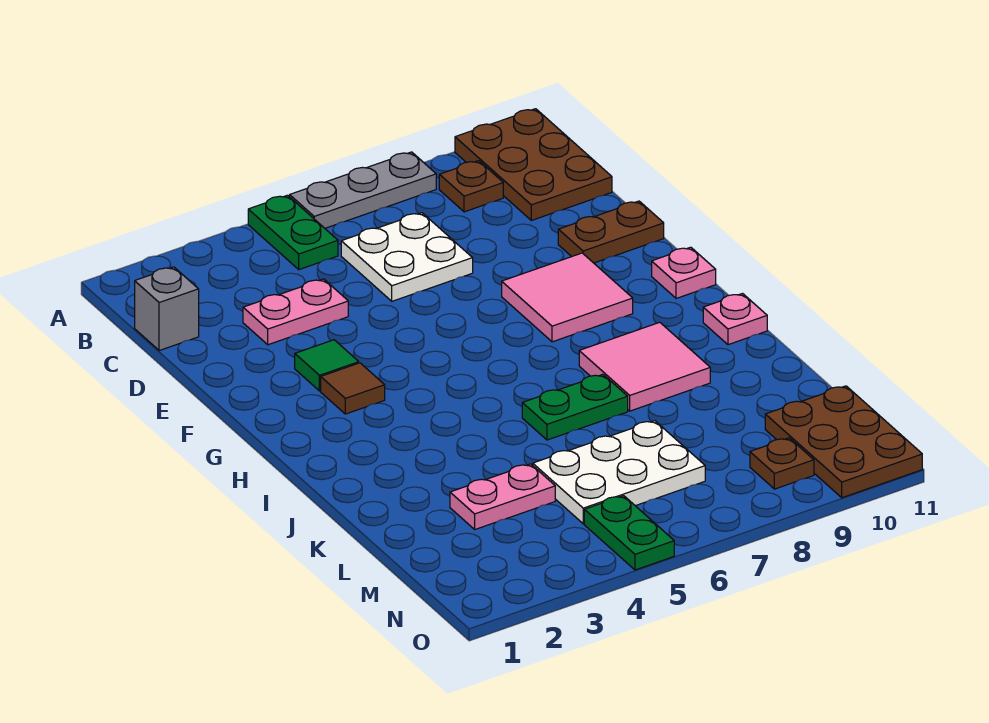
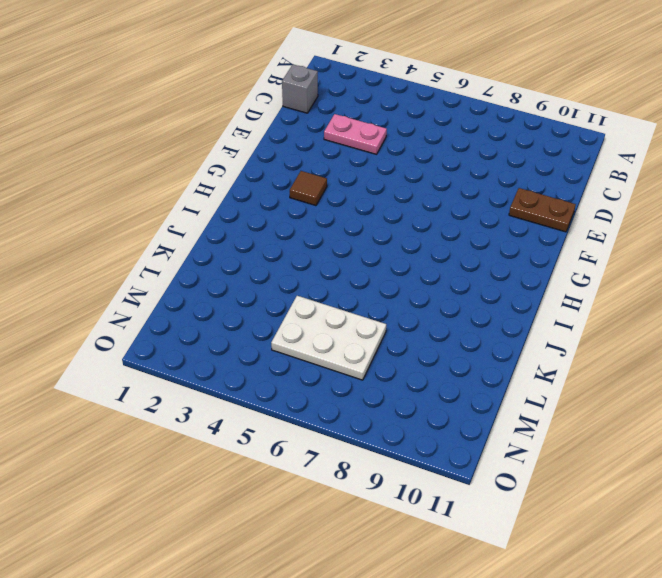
none -> green plate A5:B5 level 1
none -> grey plate A6:A8 level 1
none -> brown plate A10:C11 level 1

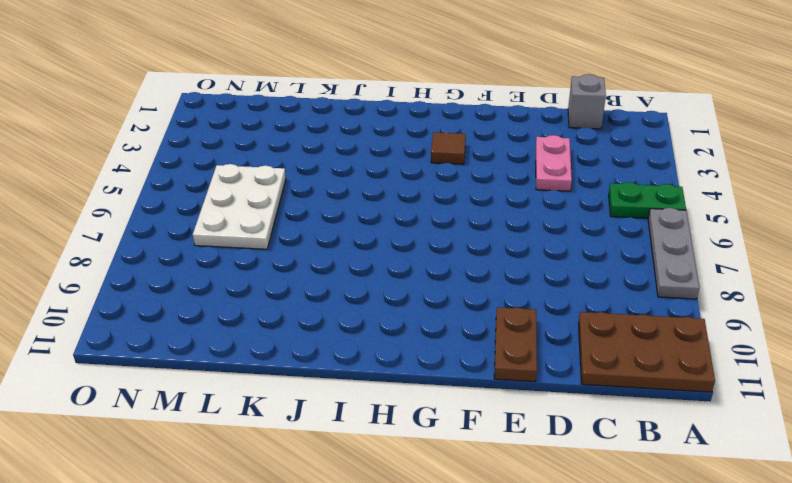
none -> brown plate B9 level 1
none -> white plate C6:D7 level 1
none -> green tile F3 level 1

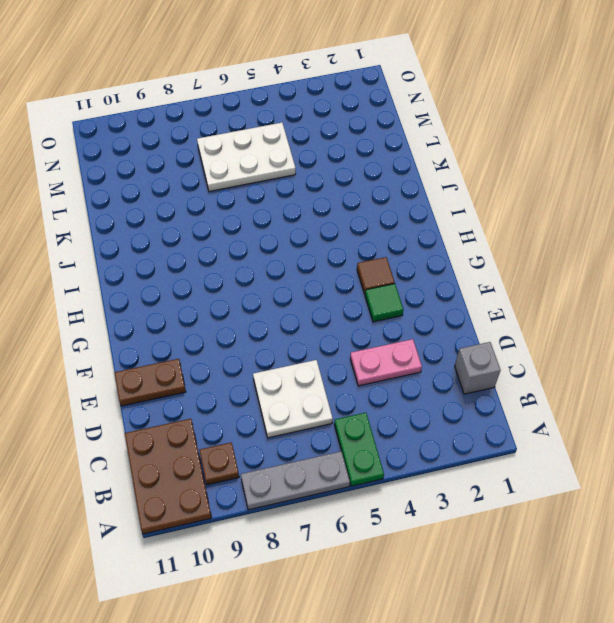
none -> pink tile F8:G9 level 1
none -> pink plate G11 level 1
none -> pink tile I8:J9 level 1

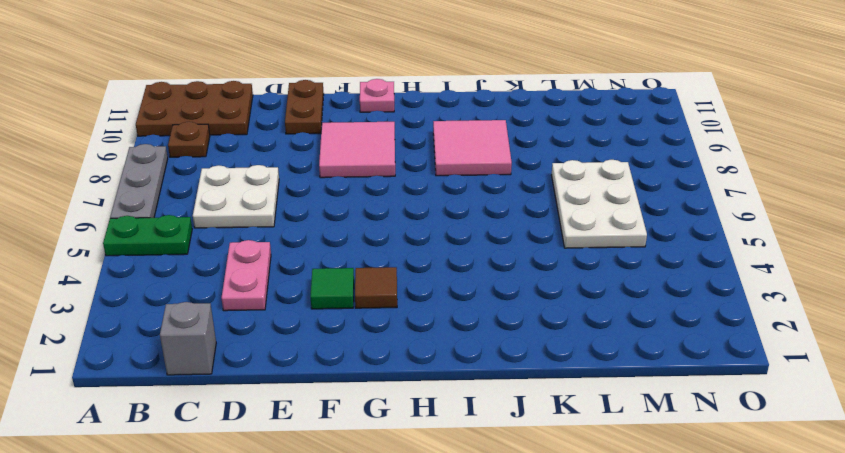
none -> pink plate I11 level 1
none -> green plate J6:J7 level 1
none -> pink plate L3:L4 level 1

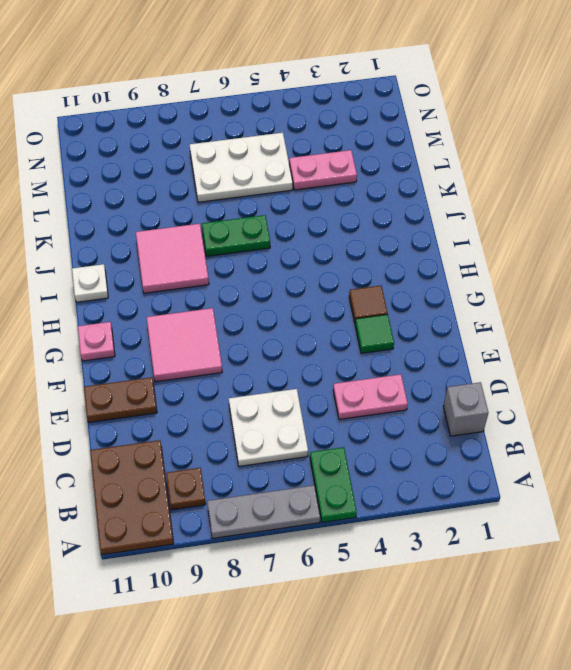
white plate I11 level 1 -> pink plate I11 level 1
none -> brown plate M10:O11 level 1
none -> green plate N5:O5 level 1
none -> brown plate N9 level 1

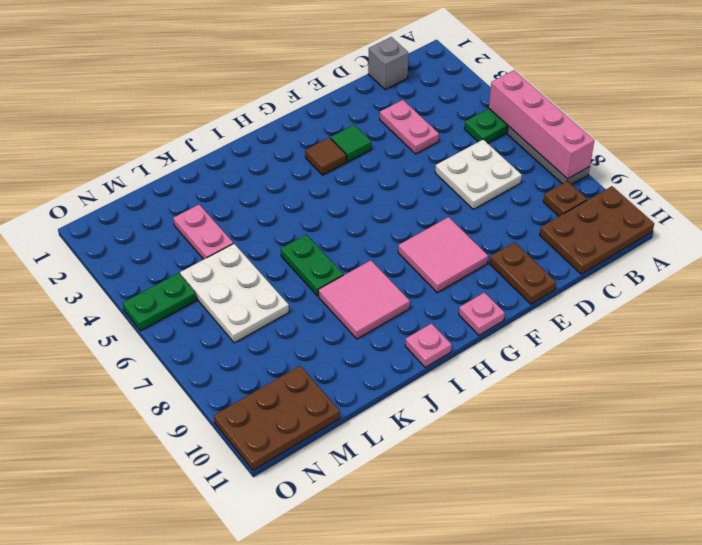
pink brick A5:A8 level 2 -> none
none -> brown plate N9 level 1

